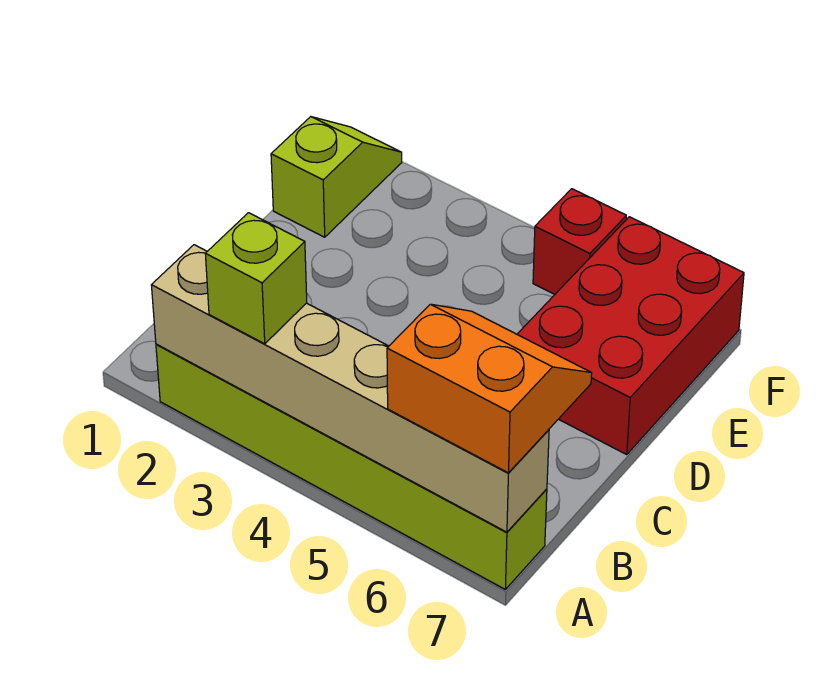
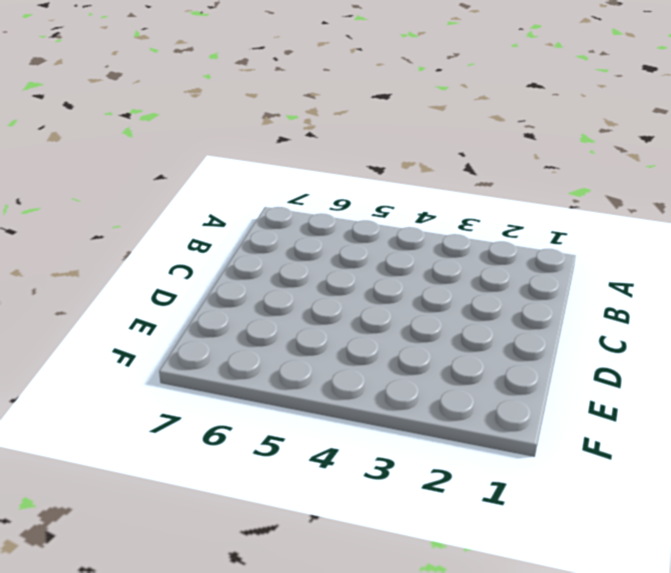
none -> lime brick A2:A7 level 1
none -> red brick D6:F7 level 1

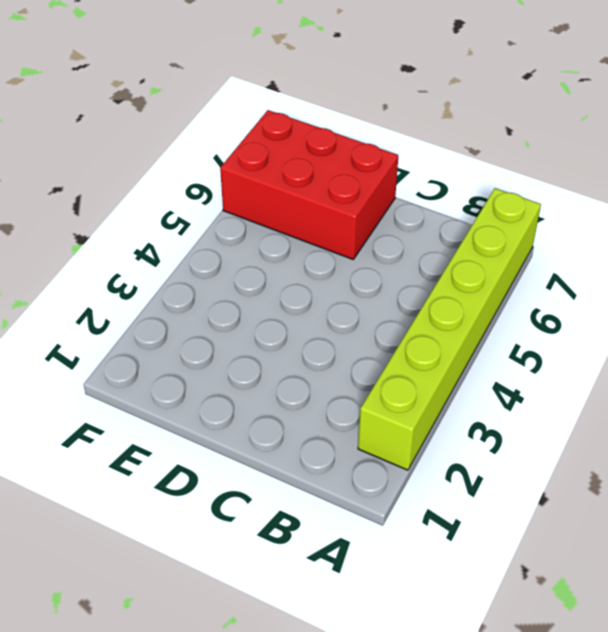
none -> lime slope E1:F1 level 1 top E
none -> red brick F5 level 1

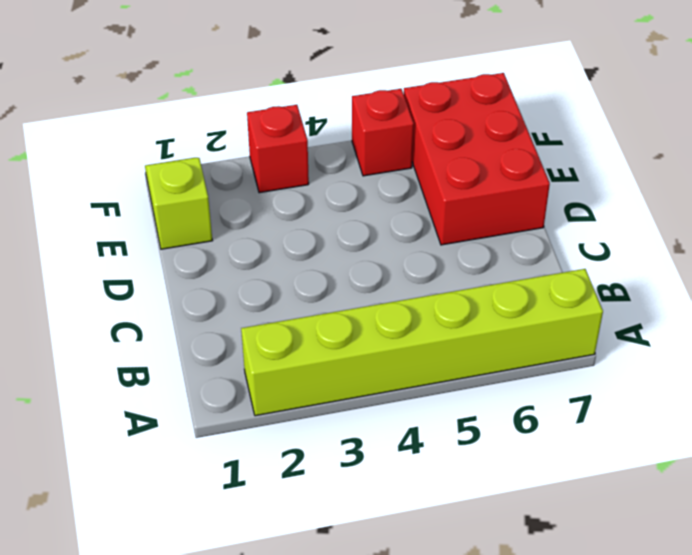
red brick F3 level 1 -> none
none -> tan brick A2:A7 level 2
none -> lime brick A3 level 3

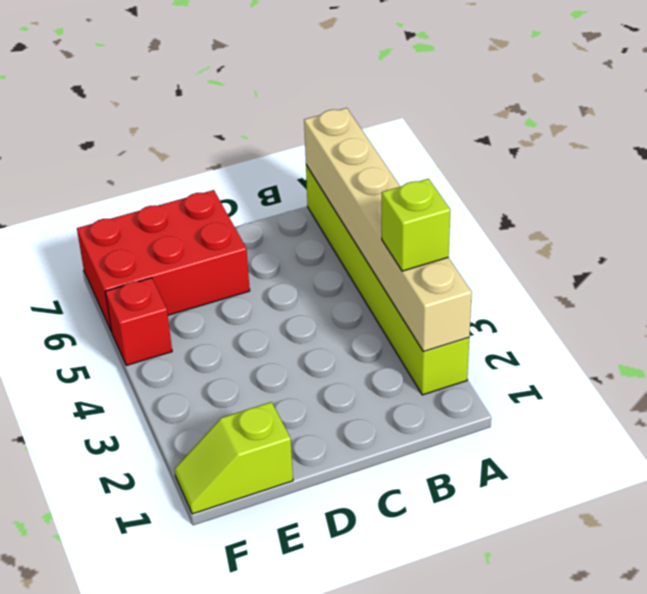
none -> orange slope A6:B7 level 3 top A

